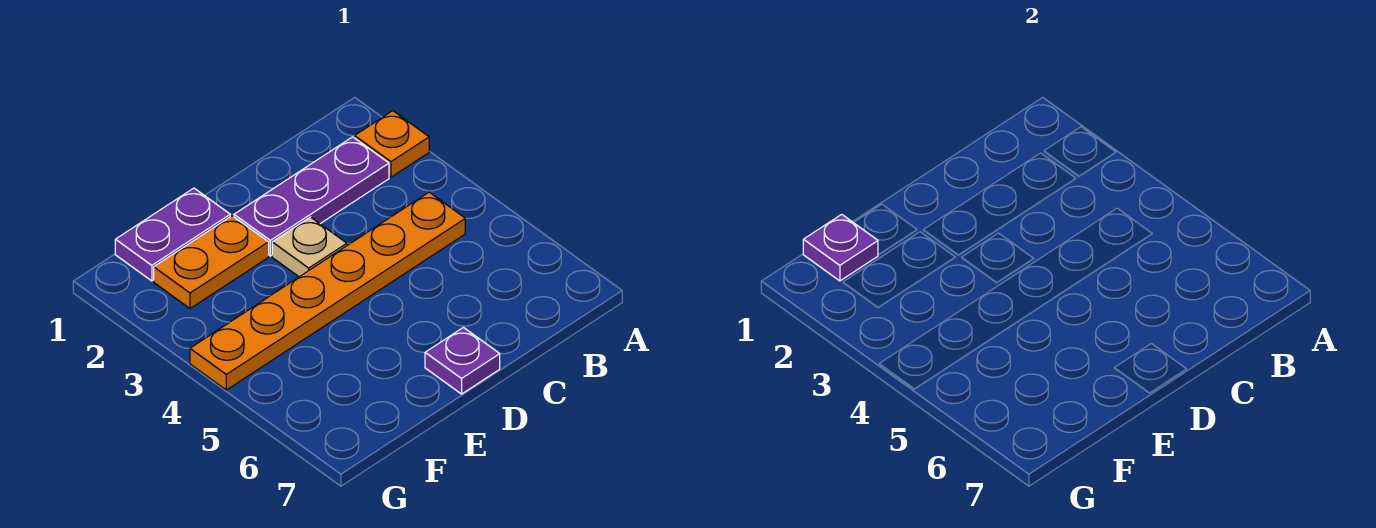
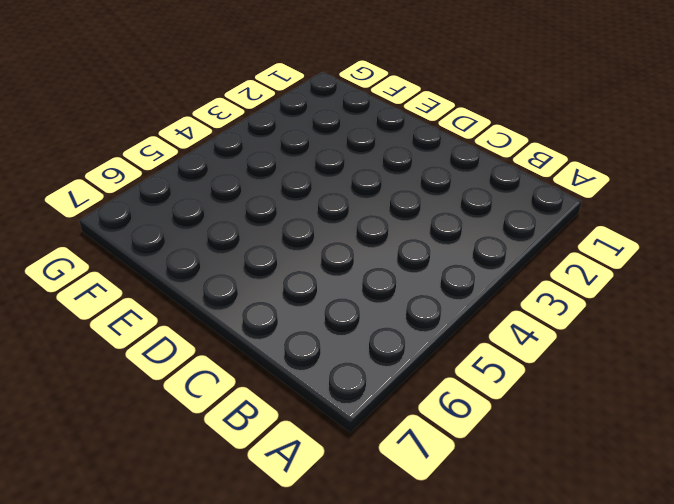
none -> orange plate A2 level 1
none -> purple plate B2:D2 level 1

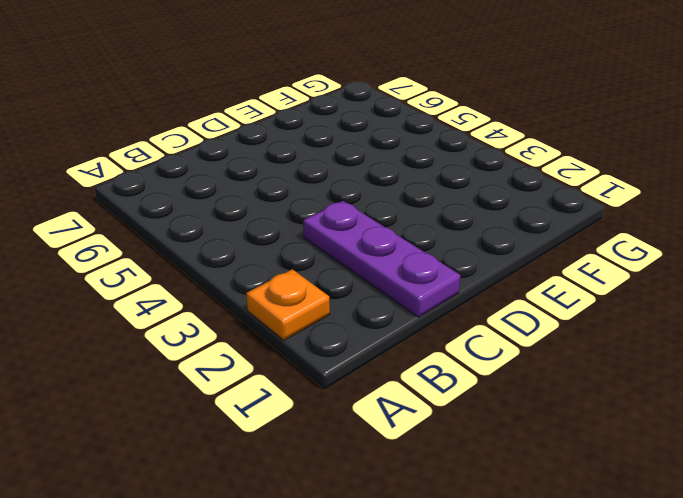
purple plate C1:C3 level 1 -> purple plate B2:D2 level 1
none -> orange plate B4:G4 level 1
none -> tan plate D3 level 1

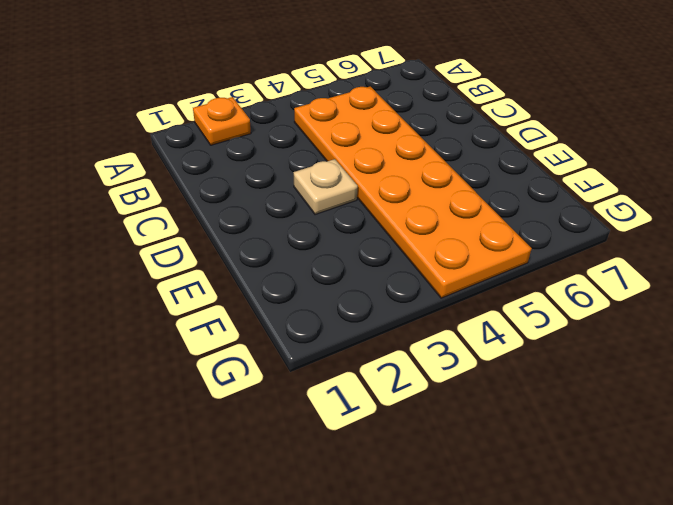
orange plate B4:G5 level 1 -> orange plate B4:G4 level 1
none -> purple plate B2:D2 level 1
none -> purple plate D7 level 1

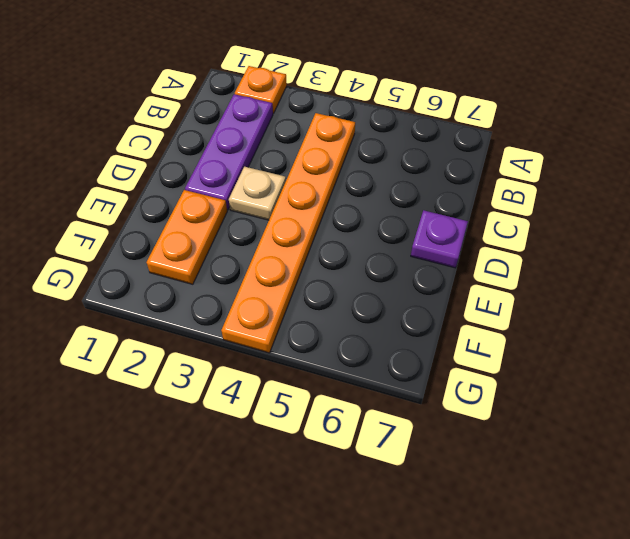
none -> purple plate E1:F1 level 1
none -> purple plate F1 level 2

